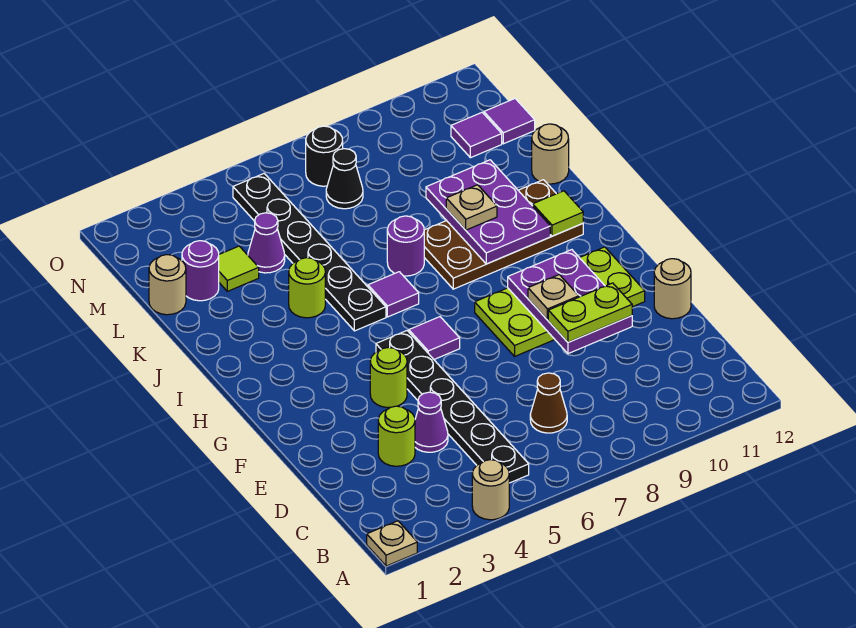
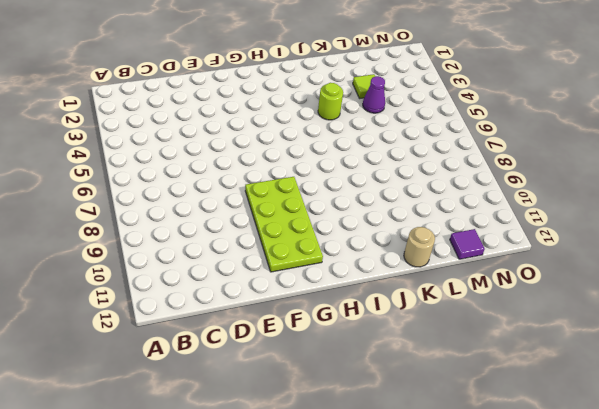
none -> tan plate A1 level 1
none -> tan round brick A4 level 1
none -> black plate B5:G5 level 1
none -> brown cone C7 level 1

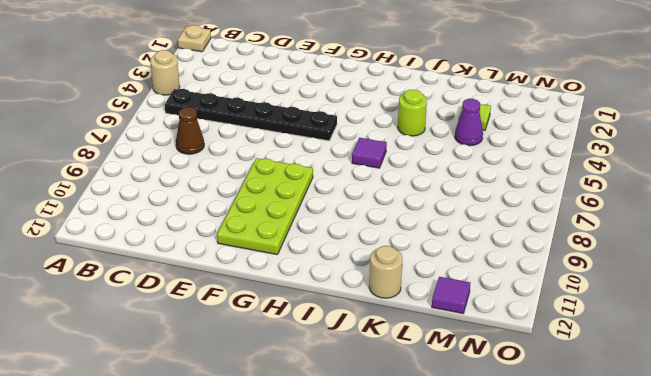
none -> lime round brick D3 level 1
none -> purple cone D4 level 1
none -> tan round brick E12 level 1
none -> lime round brick F4 level 1

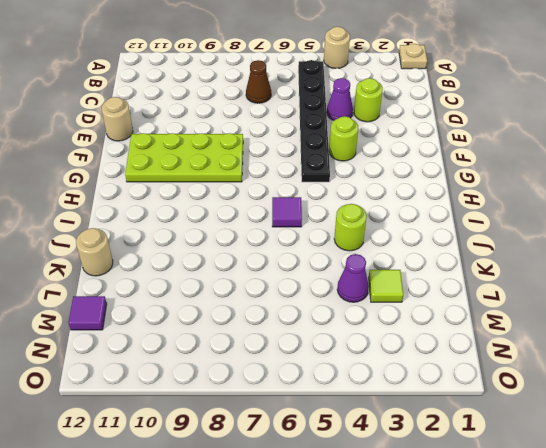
none -> purple tile G6 level 1
none -> black plate I5:N5 level 1
none -> brown plate I8:J11 level 1
none -> purple round brick J7 level 1

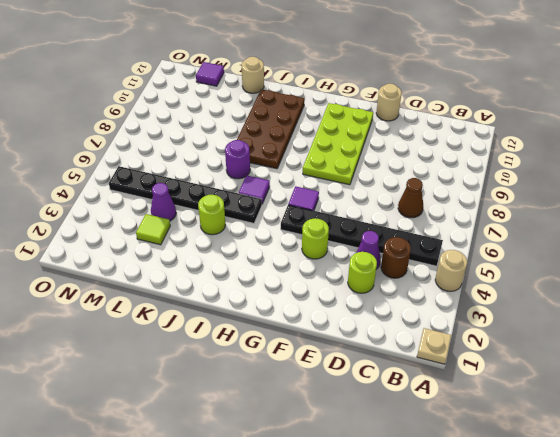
brown round brick C4 level 1 -> none
none -> tan round brick L1 level 1
none -> purple round brick L2 level 1
none -> black cone M7 level 1
none -> purple tile M11 level 1

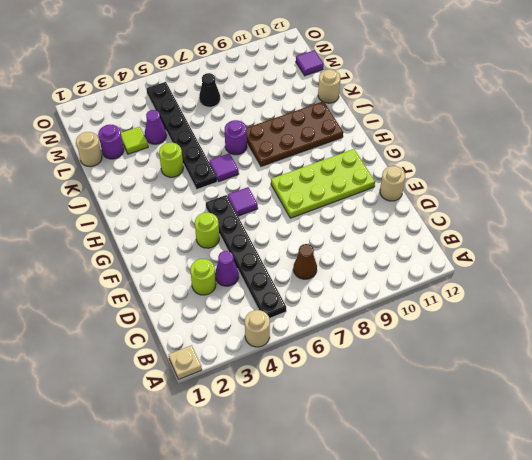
none -> purple tile M11 level 1
none -> black round brick N7 level 1
none -> purple plate E9:G10 level 2
none -> purple plate I9:K10 level 2

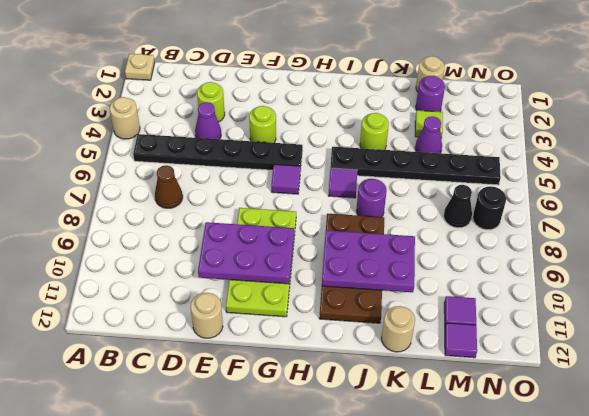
none -> lime tile I11 level 2
none -> lime plate E9:E10 level 3
none -> tan plate F9 level 3
none -> tan plate J9 level 3

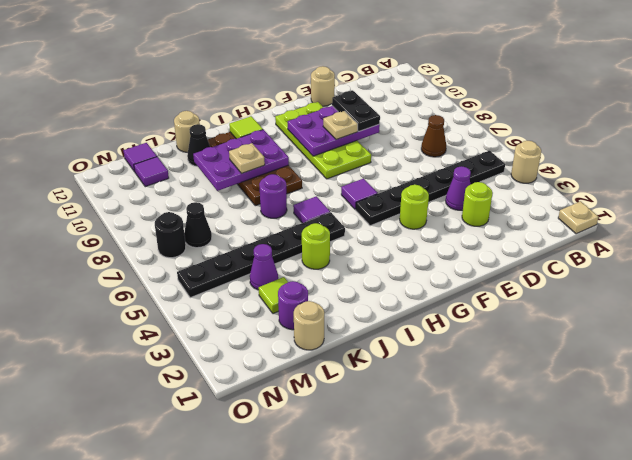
black plate E9:E10 level 3 -> lime plate E9:E10 level 3
black cone K11 level 1 -> none

